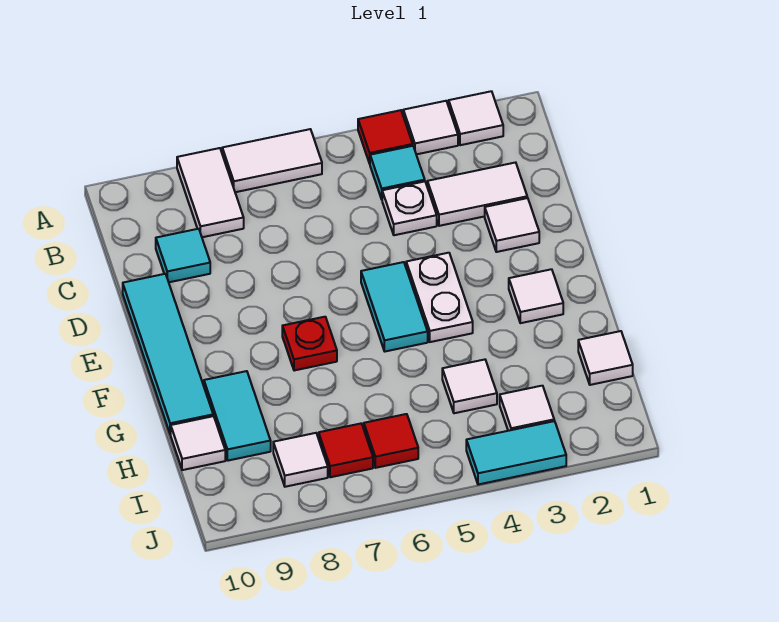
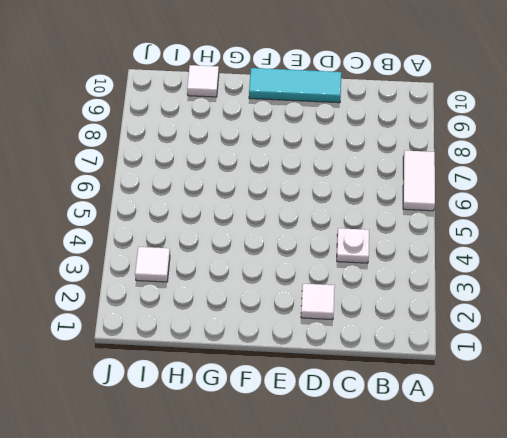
cyan tile D10:F10 level 1 -> cyan tile D10:G10 level 1
none -> white tile A2 level 1
none -> white tile A3 level 1
none -> red tile A4 level 1

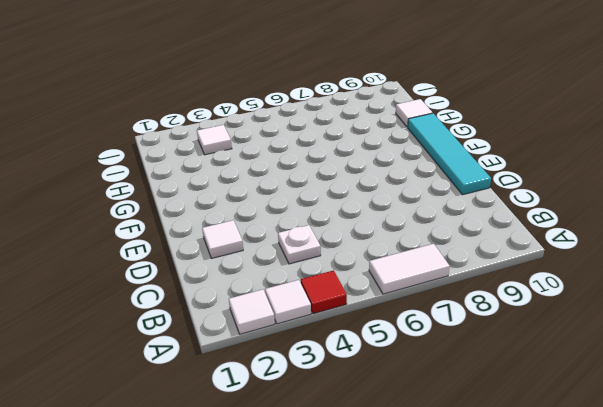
none -> white tile A8:B8 level 1
none -> cyan tile B4 level 1
none -> white tile C2:C3 level 1

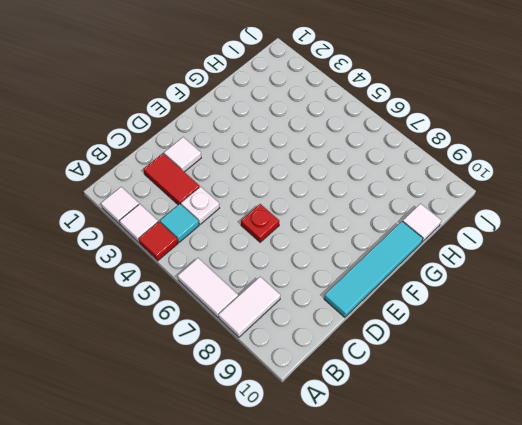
red tile C2:C3 level 1 -> white tile C2:C3 level 1
red plate D6 level 1 -> red plate F7 level 1
none -> cyan tile C9 level 1
none -> white plate E4:F4 level 1
none -> cyan tile E5:F5 level 1

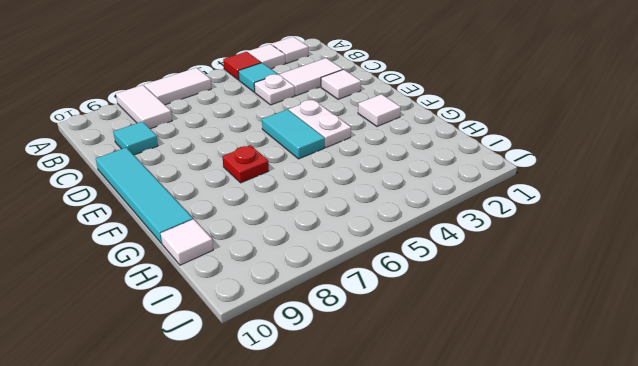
none -> cyan tile G9:H9 level 1
none -> white tile H1 level 1
none -> white tile H4 level 1

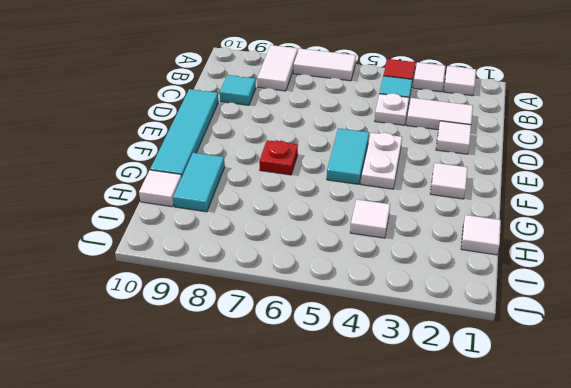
none -> white tile I3 level 1
none -> red tile I6 level 1
none -> red tile I7 level 1

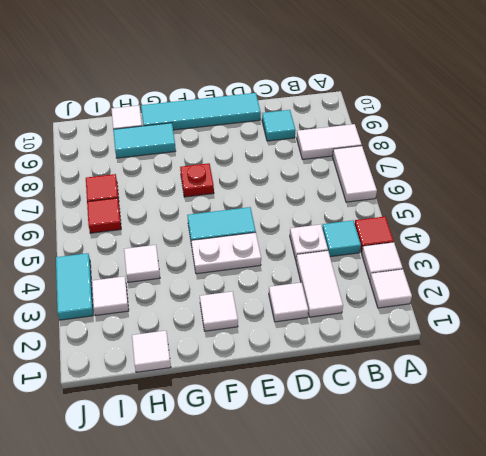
none -> white tile I8 level 1

